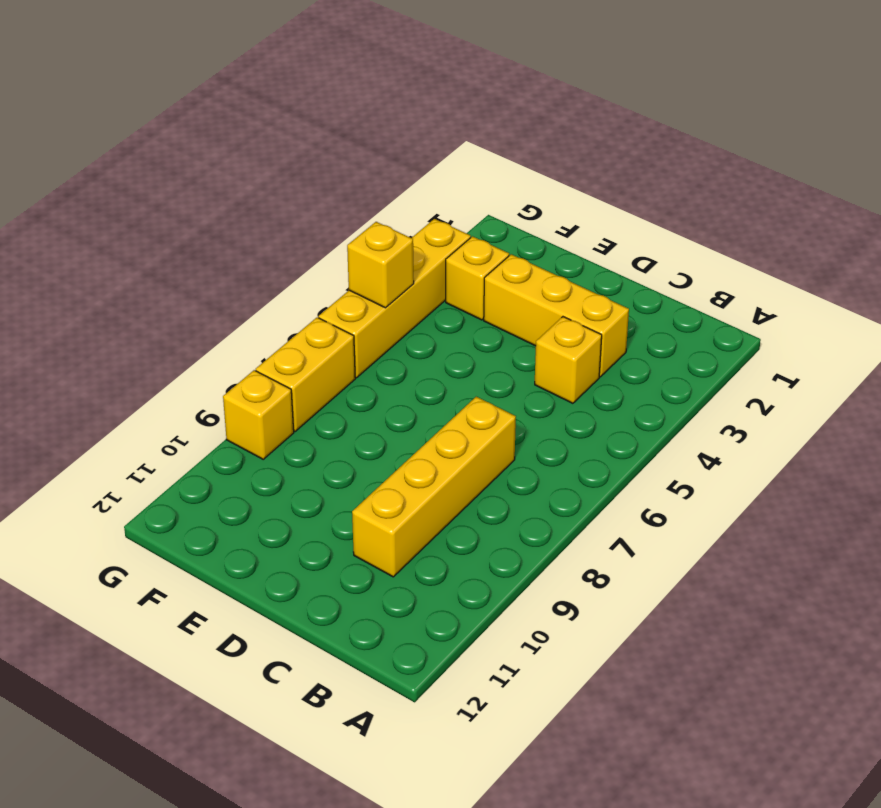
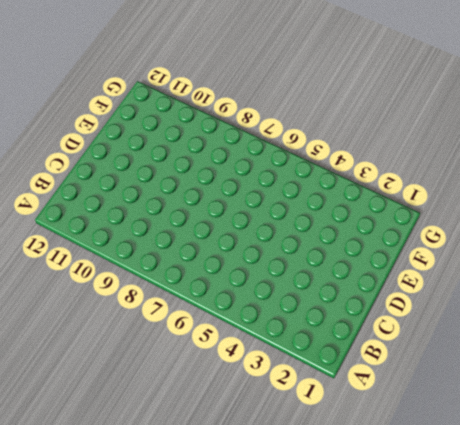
none -> yellow brick C3:E3 level 1
none -> yellow brick C4 level 1

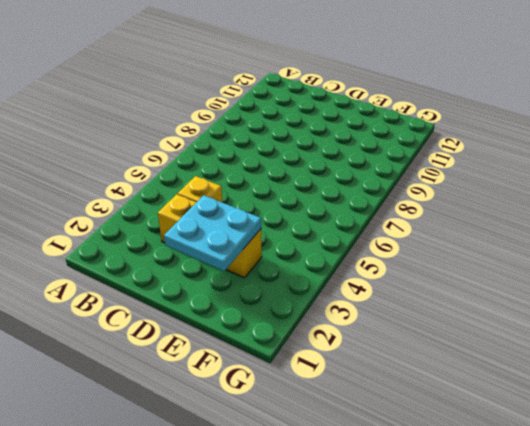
cyan plate D2:E3 level 2 -> none
none -> yellow brick C7:C10 level 1
none -> yellow brick F3 level 1

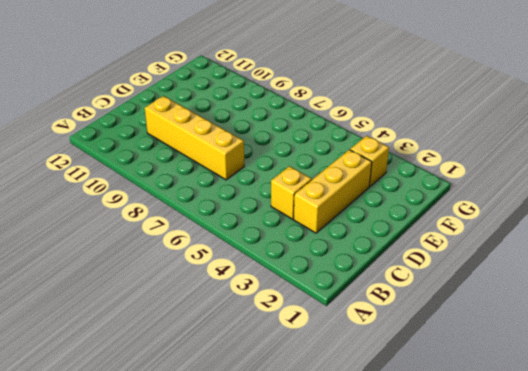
none -> yellow brick G3:G6 level 1
none -> yellow brick G7:G8 level 1

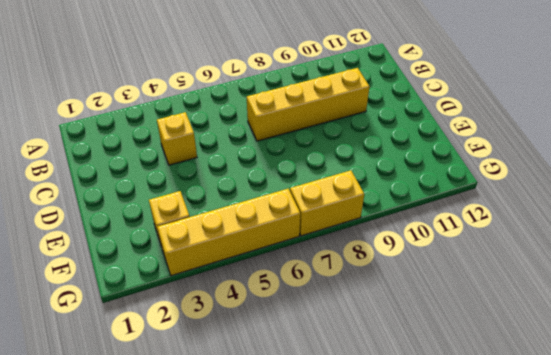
none -> yellow brick C3:E3 level 1
none -> yellow brick G9 level 1

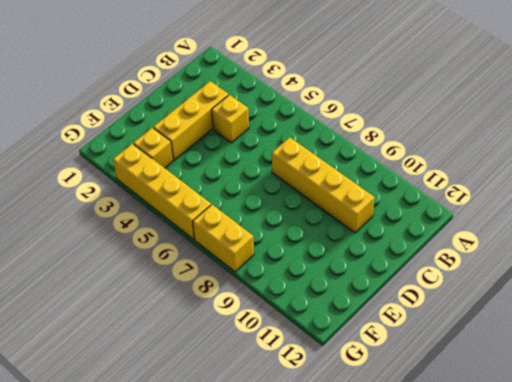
none -> yellow brick G9 level 1
none -> yellow brick G5 level 2

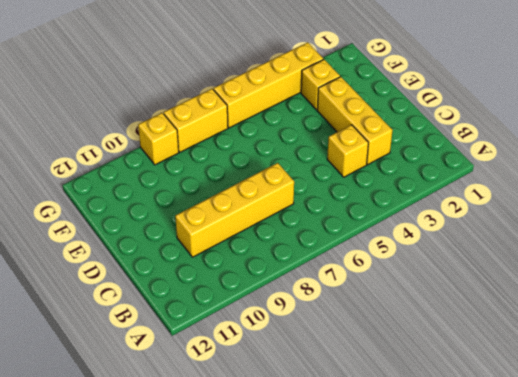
none -> yellow brick G5 level 2

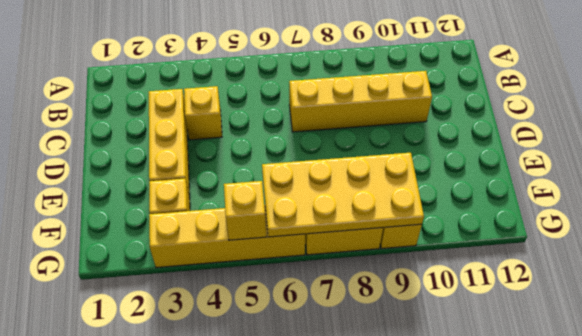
yellow plate F6:G9 level 2 -> none

